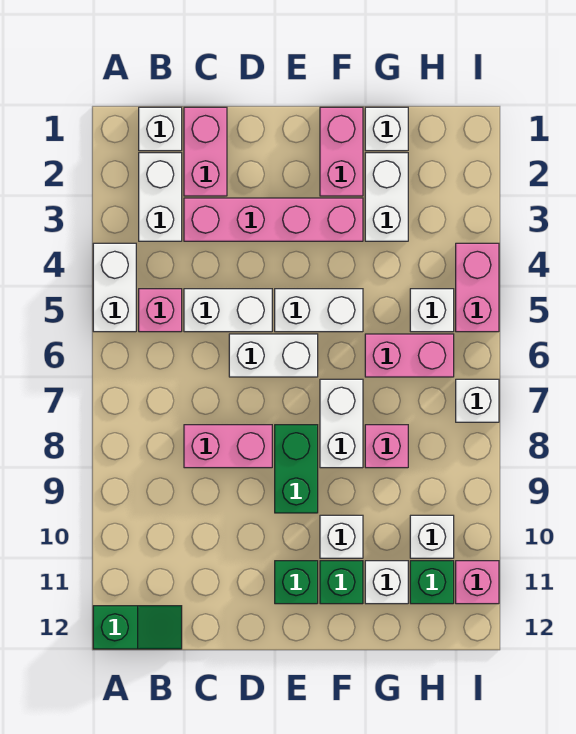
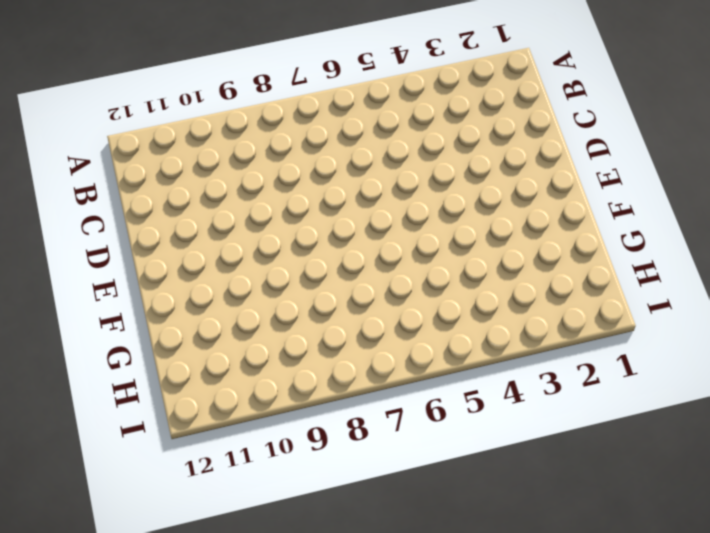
none -> white brick A4:A5 level 1
none -> green slope A12:B12 level 1 top A
none -> white brick B1 level 1

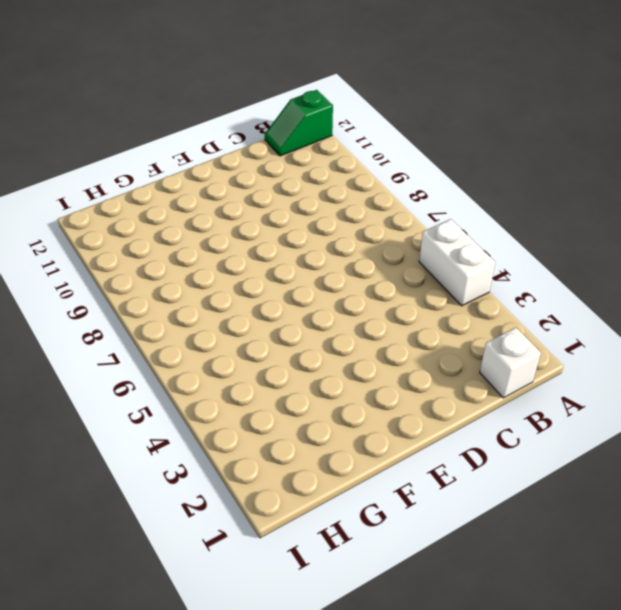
none -> white brick B2:B3 level 1
none -> pink brick B5 level 1
none -> pink brick C1:C2 level 1

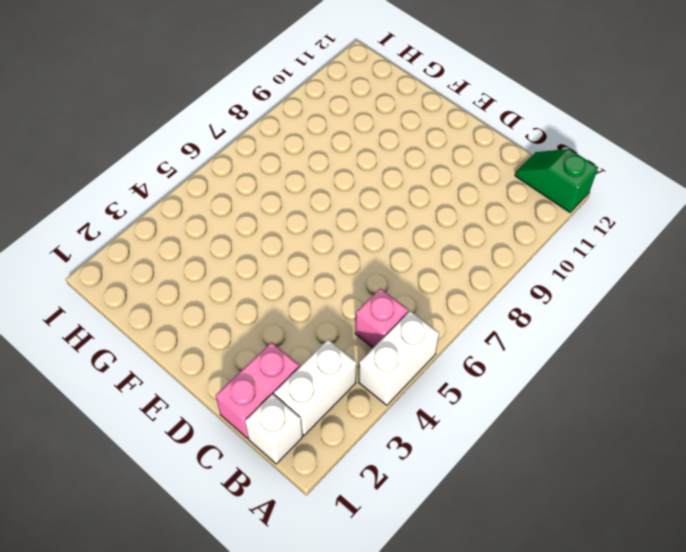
none -> pink brick C3:F3 level 1
none -> white brick C5:D5 level 1
none -> pink brick C8:D8 level 1

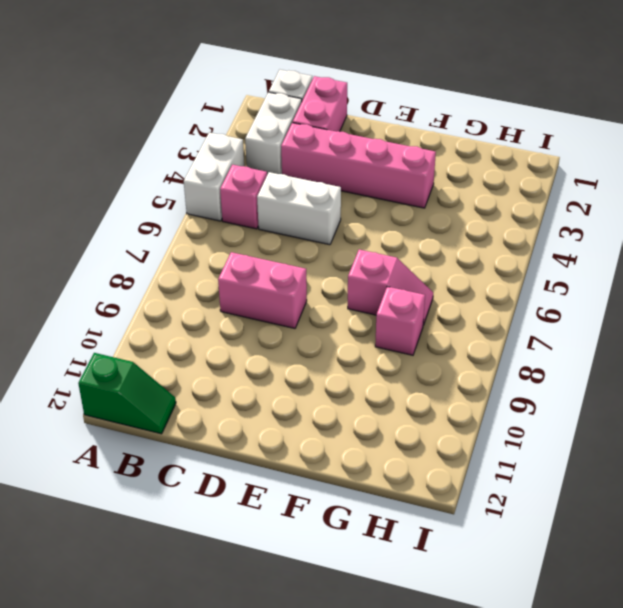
pink slope F7:G7 level 1 top F -> white brick F7:F8 level 1
none -> white brick D6:E6 level 1
none -> white brick E5:F5 level 1
none -> green brick E8:E9 level 1

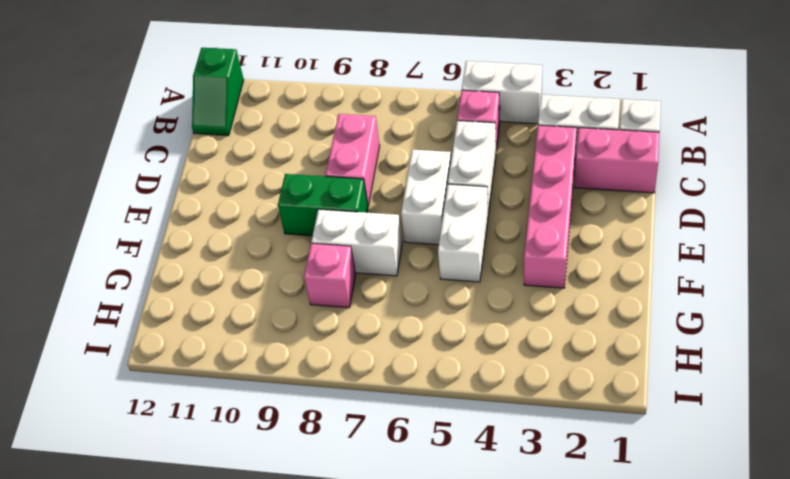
none -> green brick E11 level 1
none -> pink brick F1:F2 level 1
none -> white brick F10 level 1

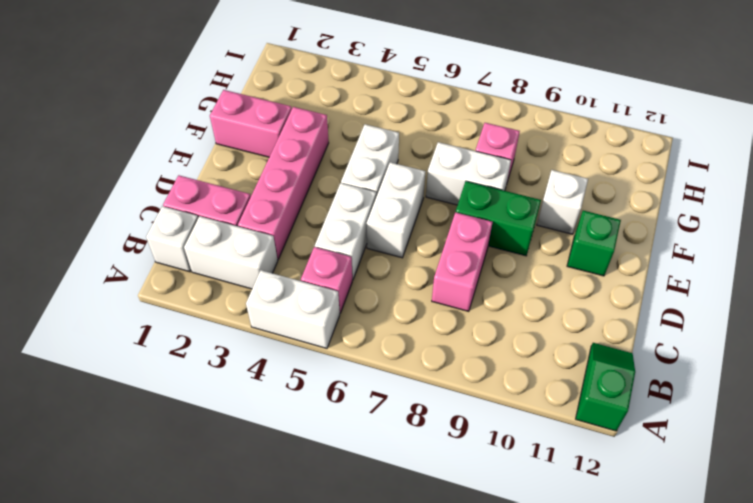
none -> green brick F11 level 1
none -> white brick G1 level 1
none -> white brick G2:G3 level 1

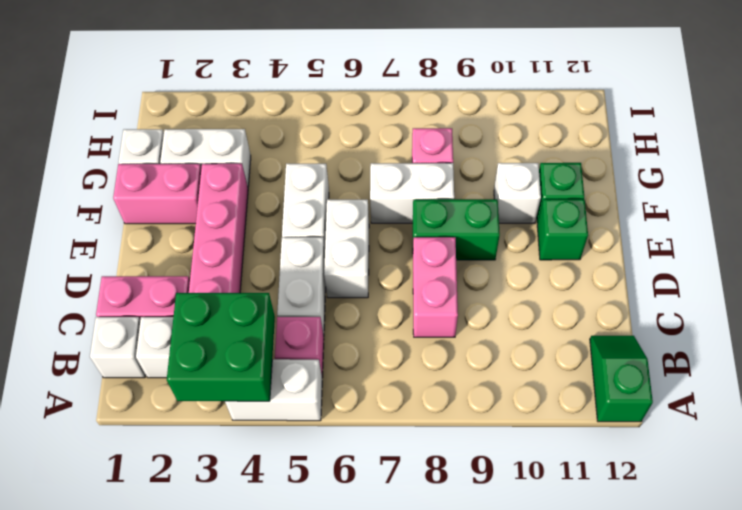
green brick A3:B4 level 2 -> none
none -> pink brick G6:H6 level 1
none -> white brick G11 level 1
none -> white brick H5 level 1

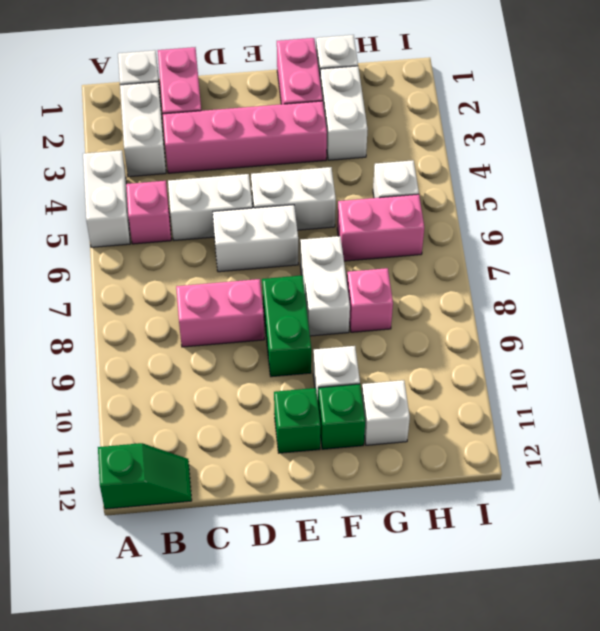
none -> white brick H10 level 1
none -> green brick H11 level 1
none -> pink brick I4:I5 level 1

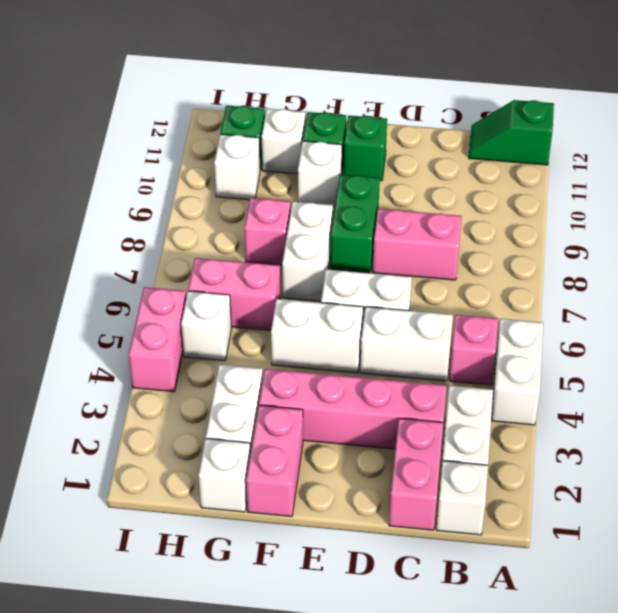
none -> white brick I7 level 1
none -> pink brick I11 level 1

